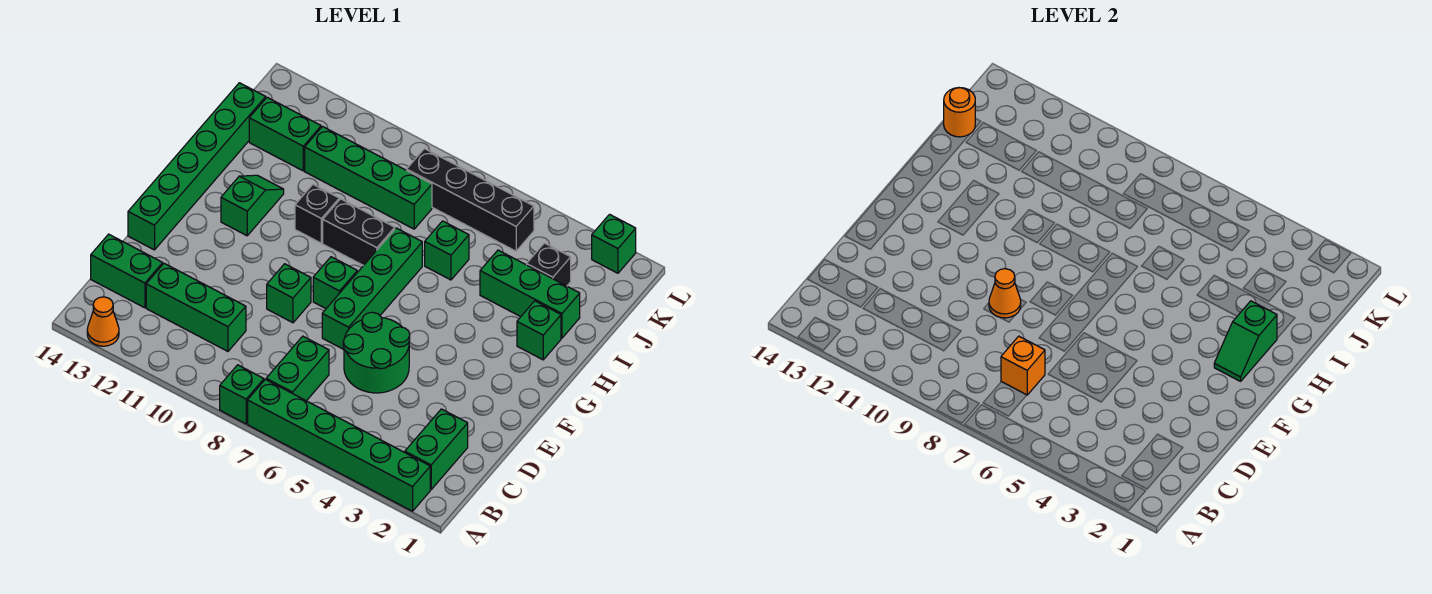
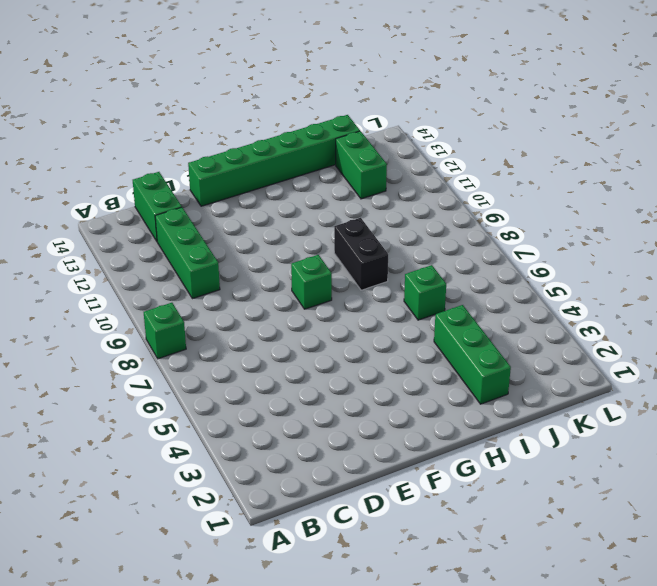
none -> green brick A2:A7 level 1
none -> orange cone A13 level 1
none -> green brick B2:C2 level 1

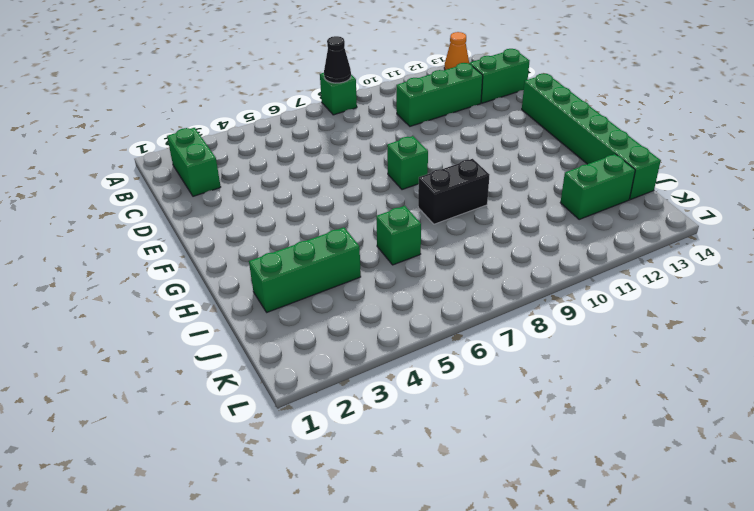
black cone A8 level 2 -> none
none -> green brick A2:A7 level 1
none -> green brick B7:C7 level 1
none -> green round brick D5:E6 level 1

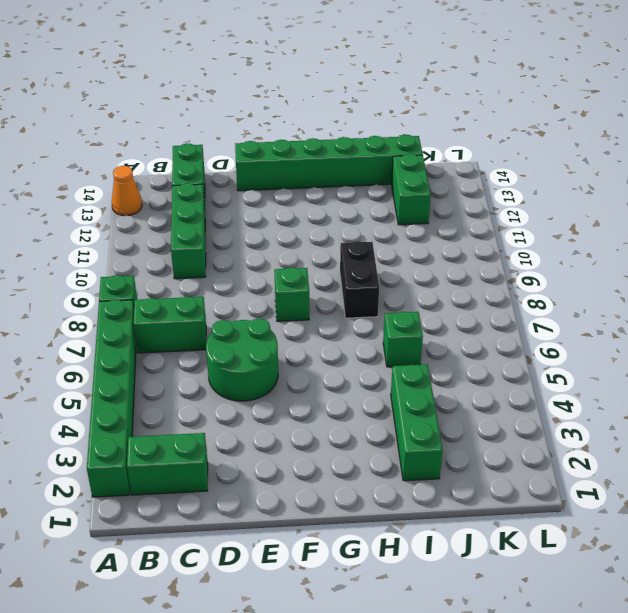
none -> green brick E7:H7 level 1
none -> green brick E9 level 1
none -> green slope G12:H12 level 1 top G

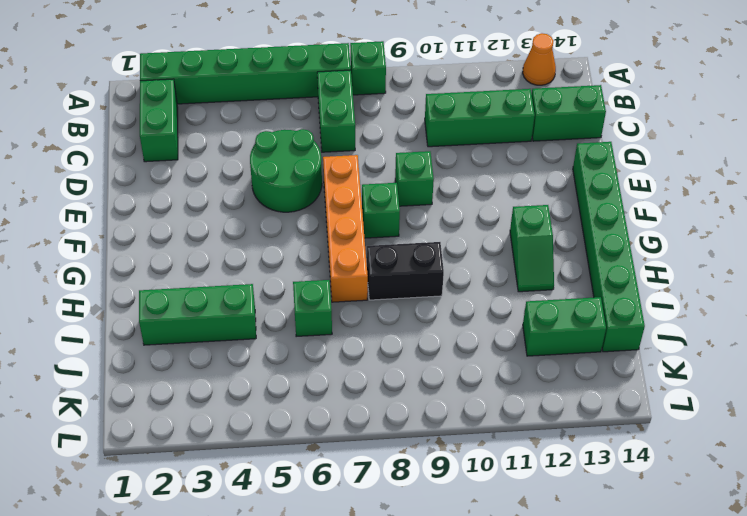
orange brick E7:H7 level 1 -> green brick E7:H7 level 1
none -> green brick H2 level 1
none -> black brick H10 level 1
none -> black brick J3 level 1

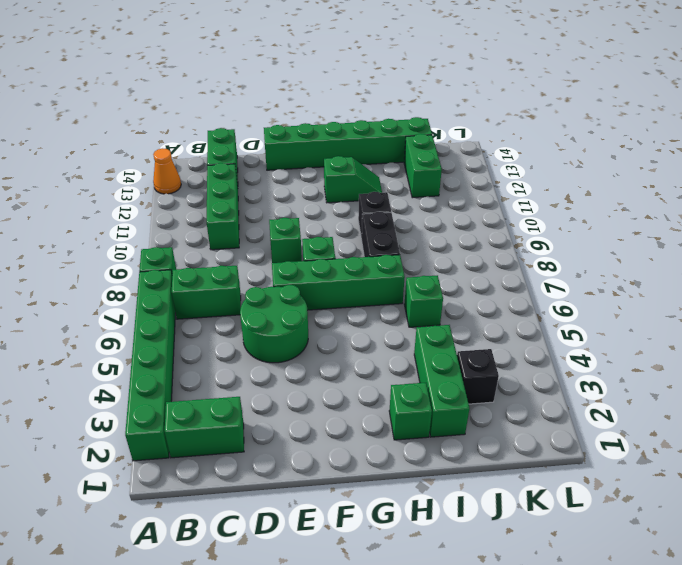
none -> green brick J8:J11 level 1
none -> black brick K5:K8 level 1
none -> green brick L2 level 1

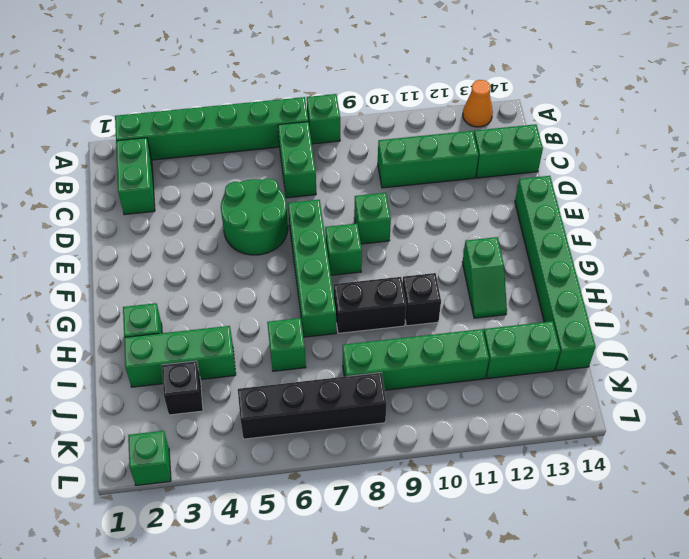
none -> orange brick C7 level 2
none -> orange cone E9 level 2
none -> green slope G2:H2 level 2 top H

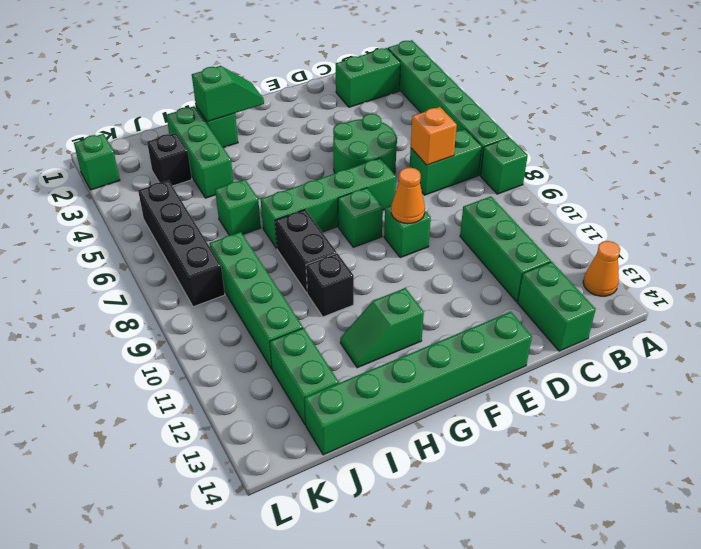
none -> orange round brick J14 level 2

